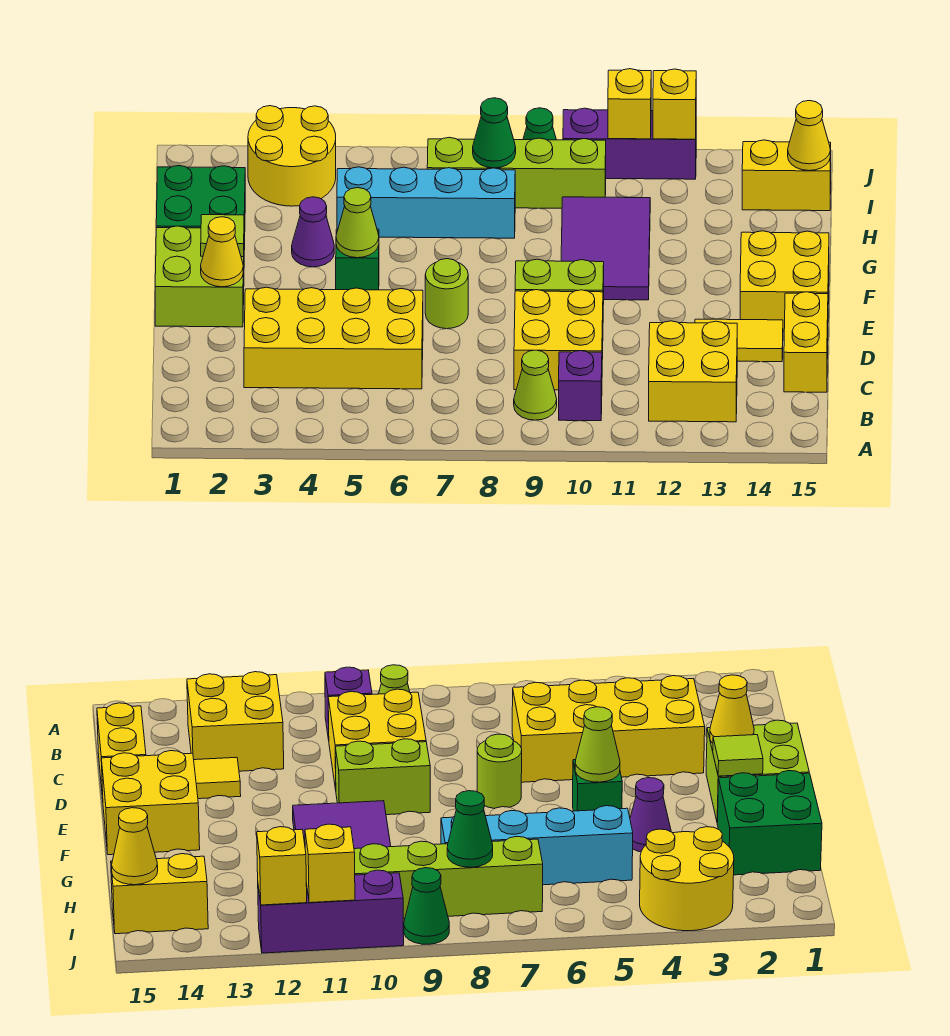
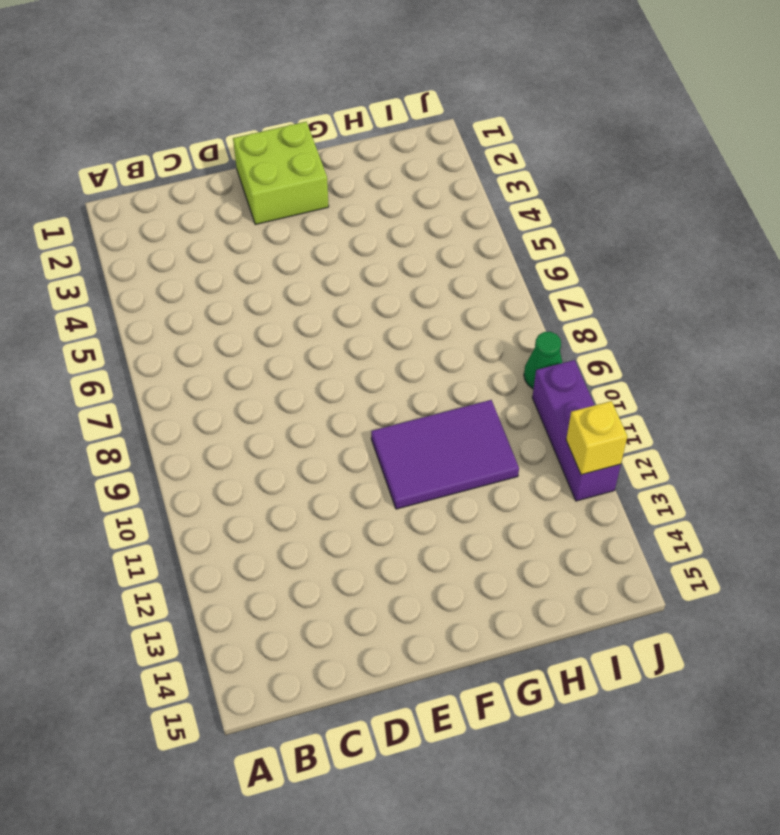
none -> lime cone B9 level 1
none -> purple brick B10 level 1
none -> yellow brick B12:C13 level 1

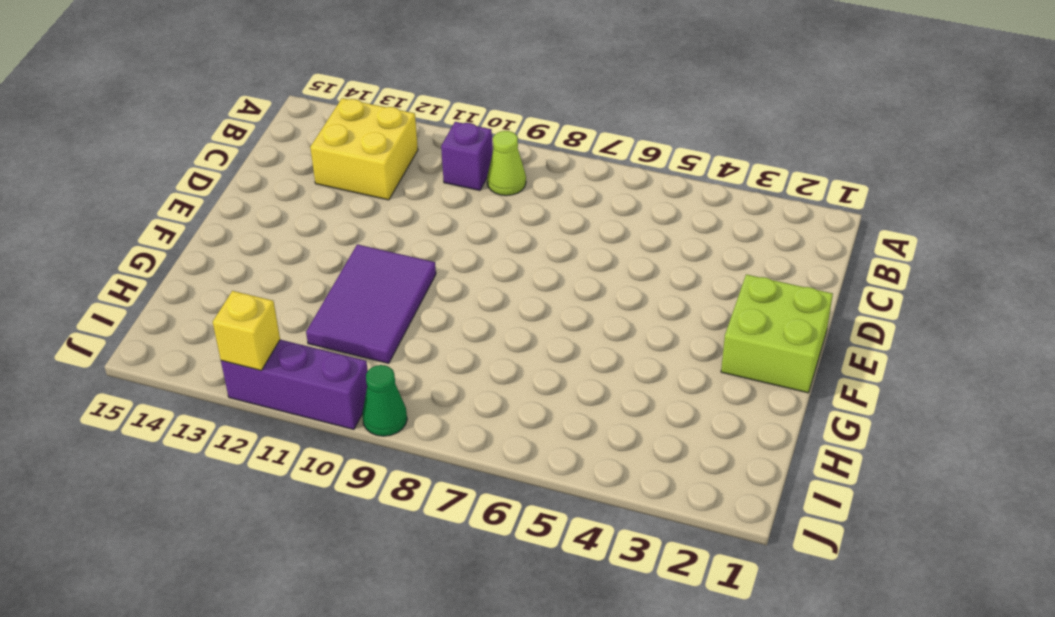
none -> yellow brick C3:D6 level 1
none -> yellow brick C9:D10 level 1
none -> yellow brick C15:D15 level 1

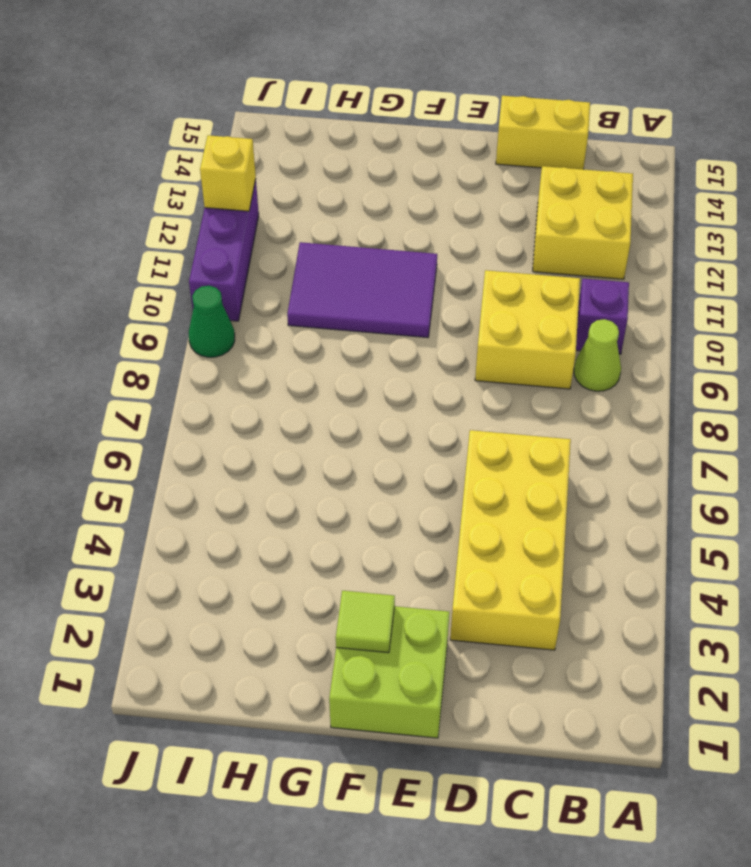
none -> yellow tile D13:D14 level 1
none -> lime round brick E7 level 1
none -> lime brick E9:E10 level 1

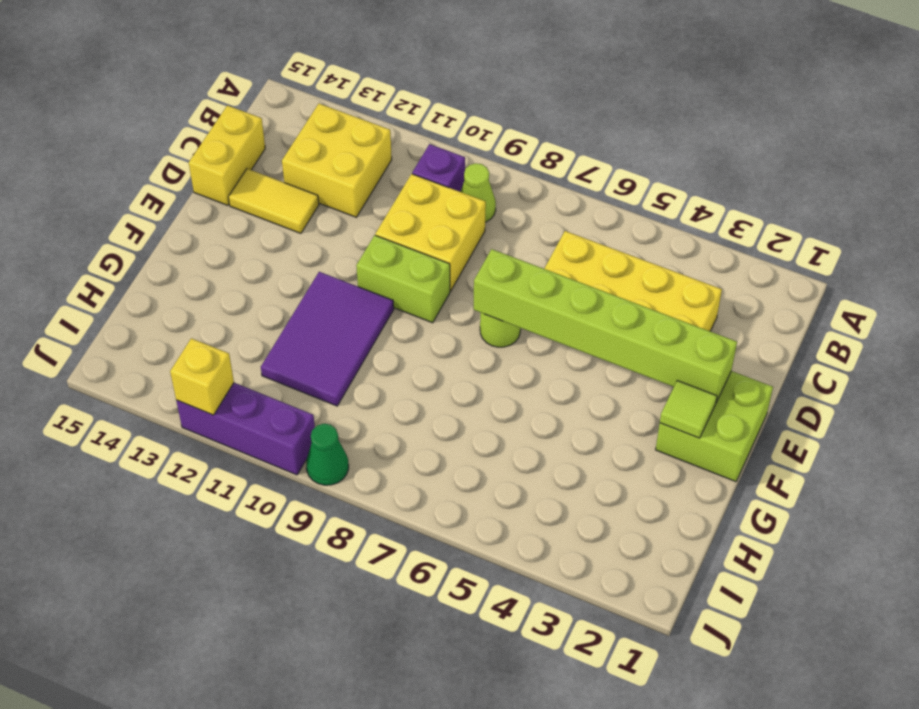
lime brick E2:E7 level 2 -> yellow cone E2 level 2
none -> yellow brick E14:F15 level 1
none -> green brick F5 level 1
none -> green brick G1:H2 level 1

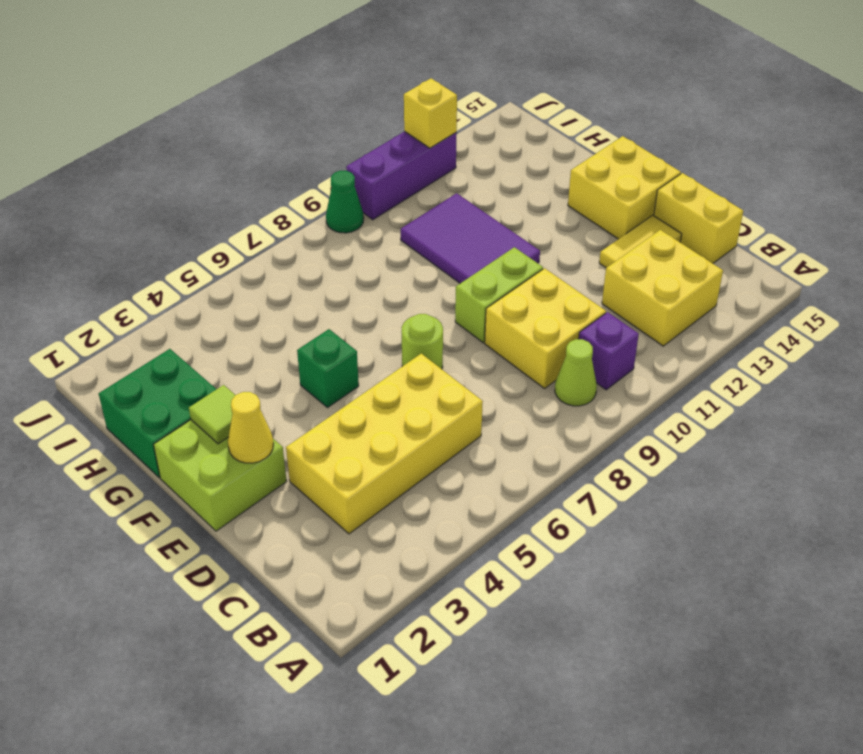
none -> purple cone G4 level 1
none -> cyan brick H5:H8 level 1
none -> yellow round brick I3:J4 level 1

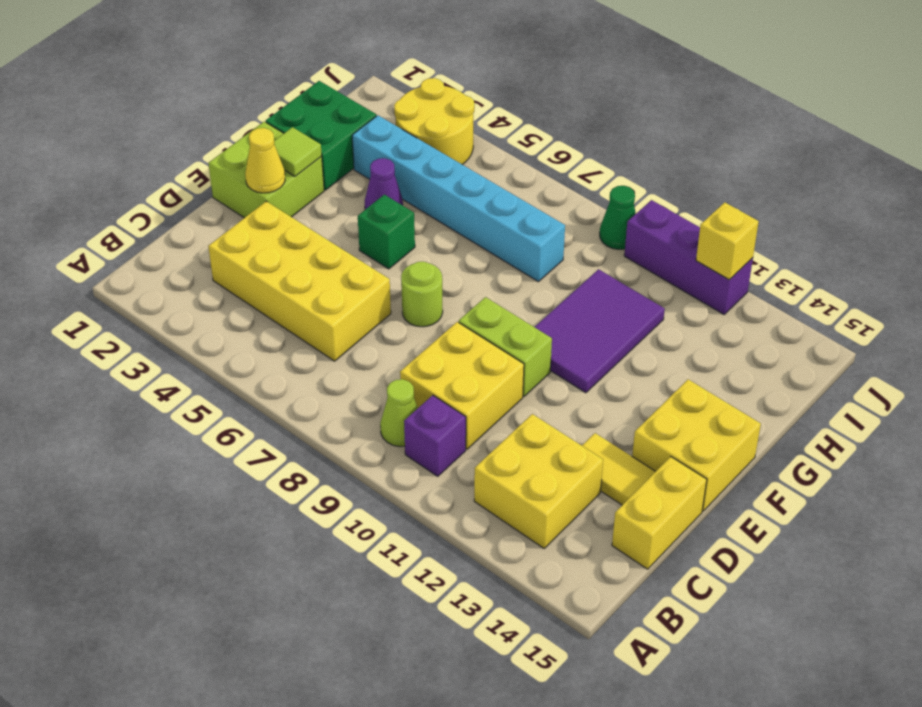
cyan brick H3:H8 level 1 -> cyan brick H5:H8 level 1
none -> lime brick I7:I10 level 1
none -> yellow brick I14:I15 level 1
none -> lime cone F5 level 2

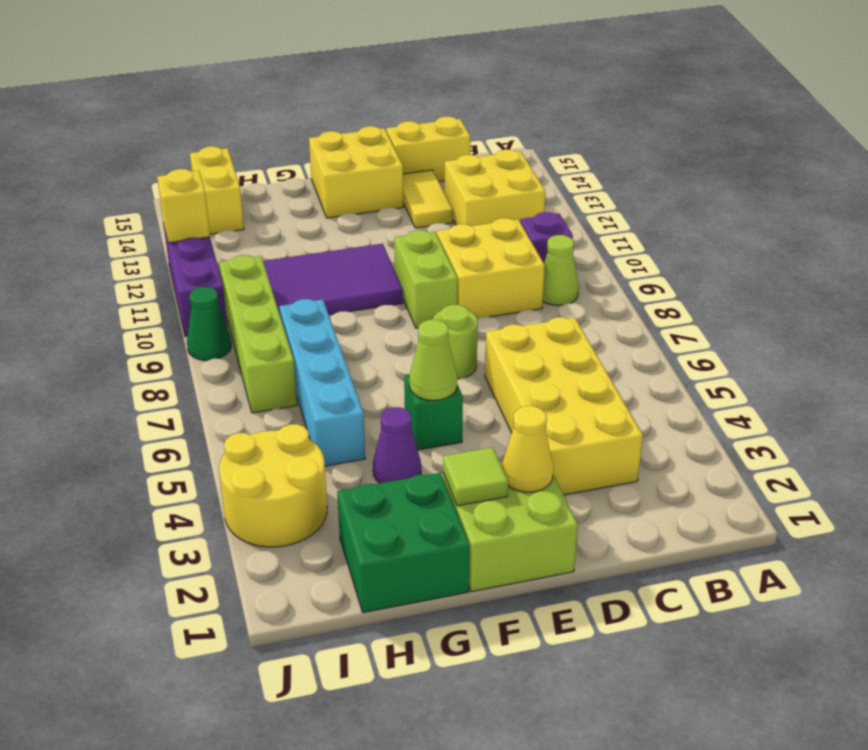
none -> green cone I8 level 2
none -> yellow cone I15 level 2
none -> yellow brick J11 level 2

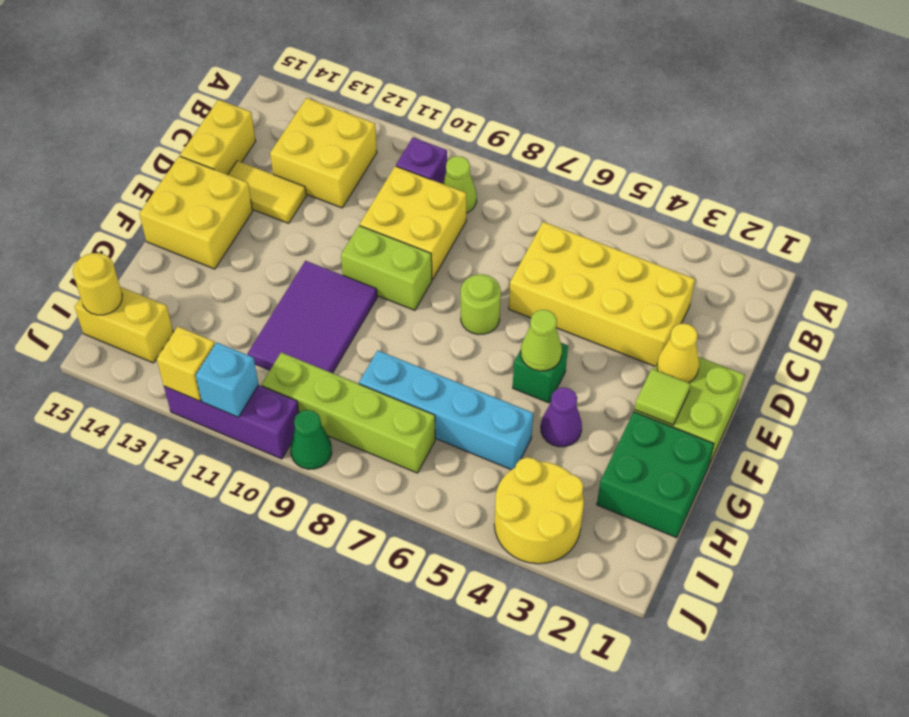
yellow round brick I15 level 2 -> yellow cone I15 level 2
cyan brick J11 level 2 -> yellow brick J11 level 2
none -> green cone I8 level 2

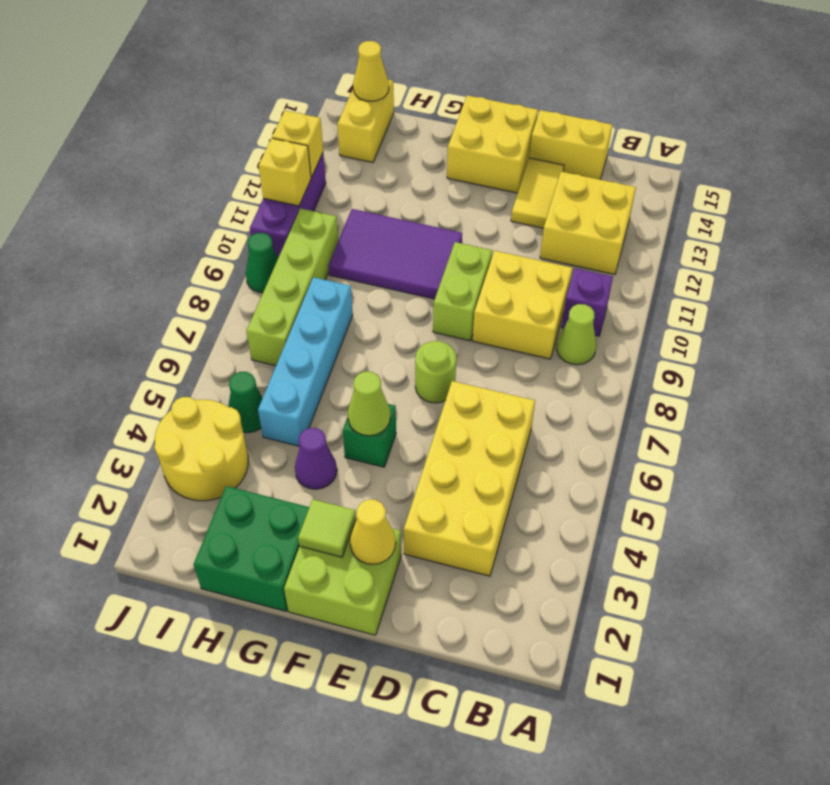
green cone I5 level 1 -> green cone I8 level 2

